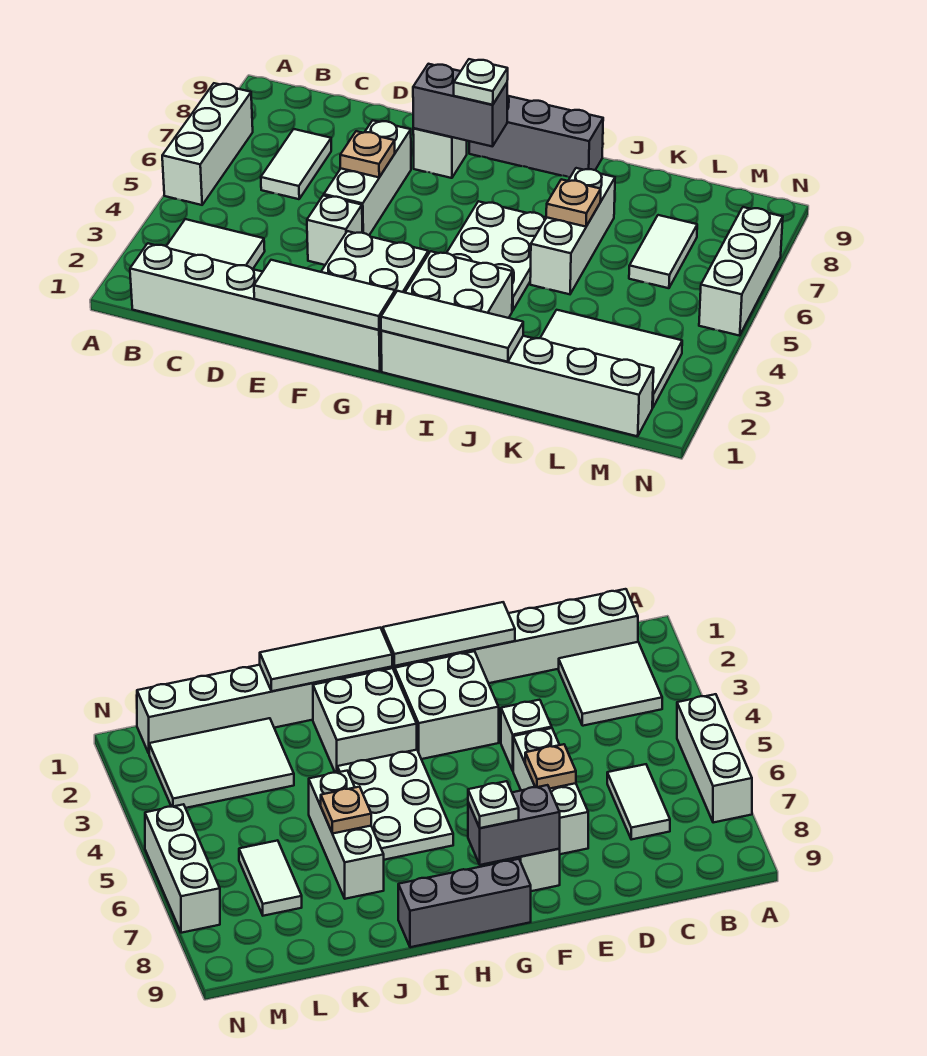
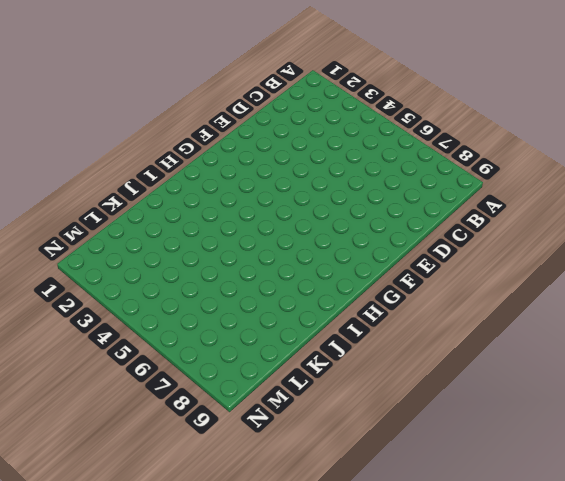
none -> white brick A5:A7 level 1
none -> white brick B1:G1 level 1
none -> white tile B2:C3 level 1

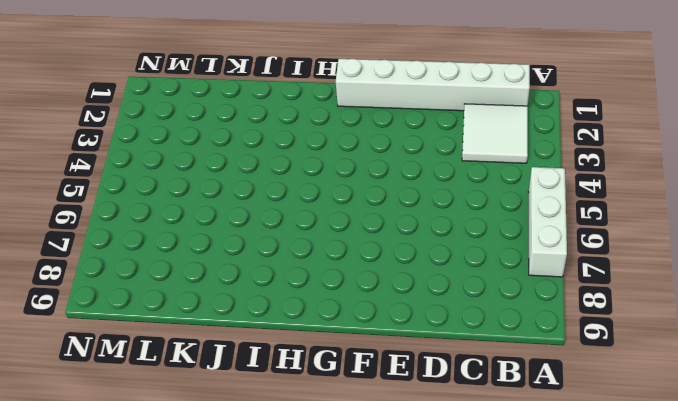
none -> white tile C6:C7 level 1
none -> white brick E4 level 1
none -> white brick E5:E7 level 1

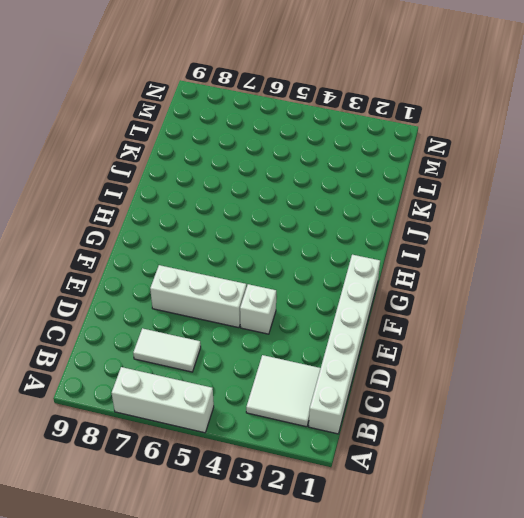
none -> white brick F2:G3 level 1
none -> white brick F8 level 1
none -> grey brick G9:I9 level 1

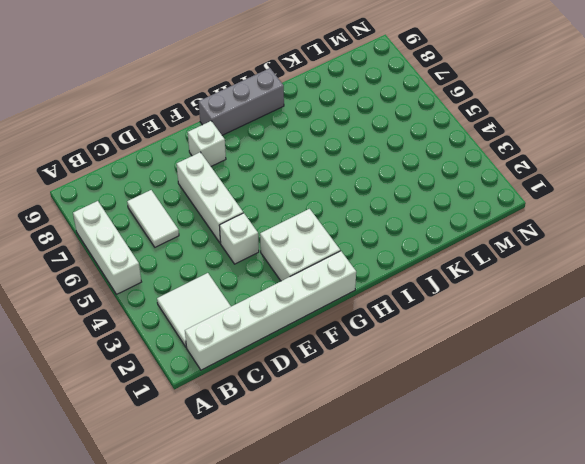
none -> white brick H1:M1 level 1
none -> white brick H2:I3 level 1
none -> white plate H4:I6 level 1

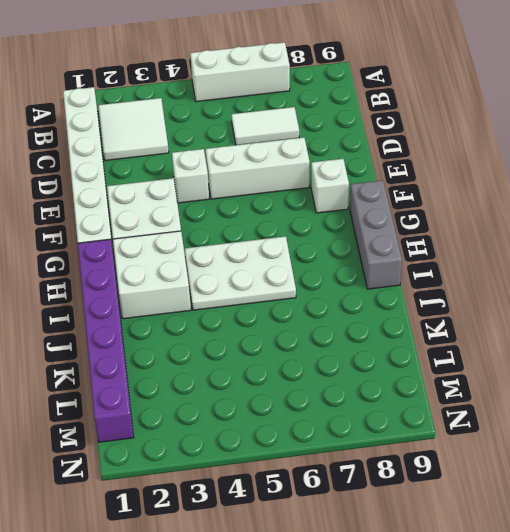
purple brick H1:M1 level 1 -> white brick H1:M1 level 1
none -> white brick J5:J7 level 1
none -> white tile K2:M3 level 1
none -> white tile L6:L7 level 1

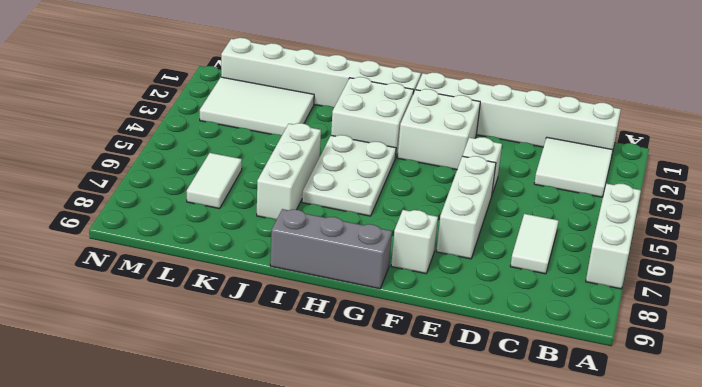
none -> white brick N5:N7 level 1
none -> white tile E1:G1 level 2
none -> tan plate E6 level 2

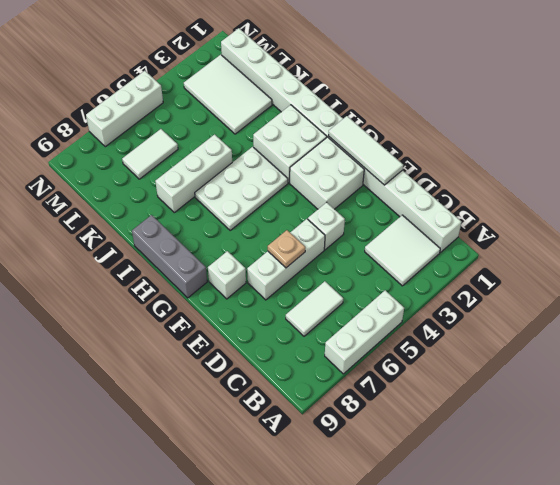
none -> grey brick F8:G8 level 2
none -> white tile H1:J1 level 2
none -> tan plate J6 level 2

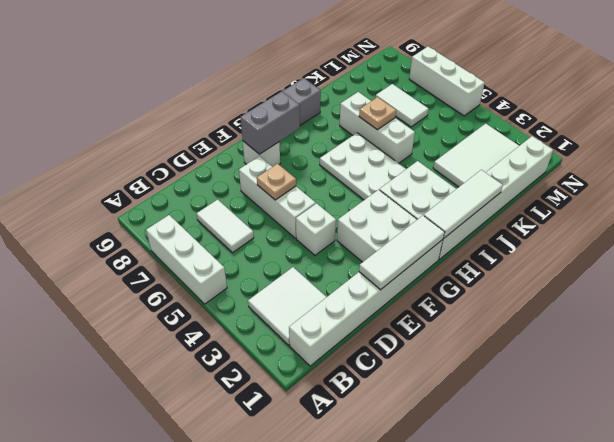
none -> white plate G8 level 3

